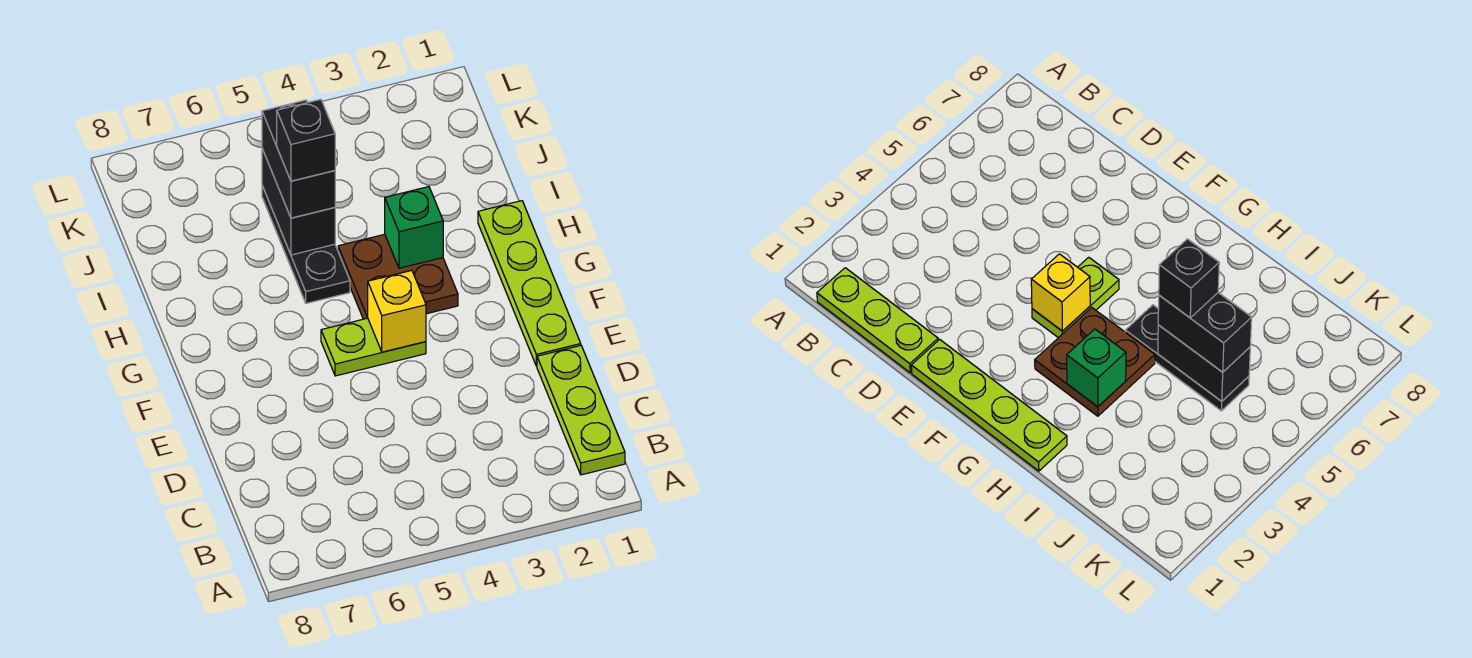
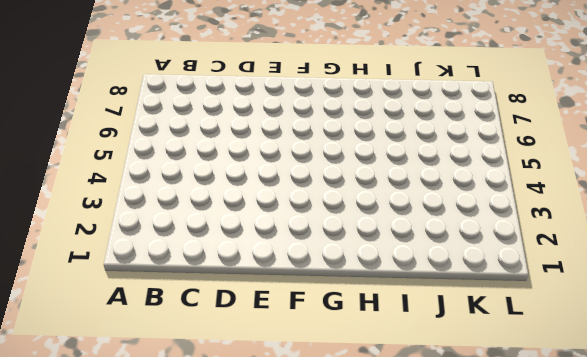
none -> lime plate B1:D1 level 1
none -> lime plate E1:H1 level 1

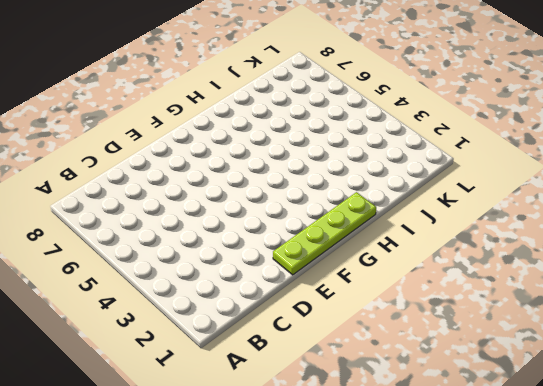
none -> lime plate B1:D1 level 1
none -> lime plate F4:F5 level 1

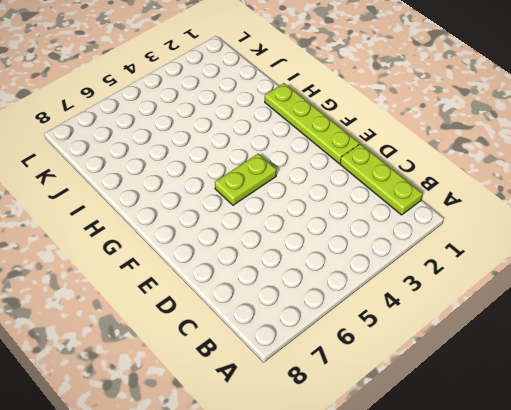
none -> brown plate G3:H4 level 1
none -> black plate H5:J5 level 1

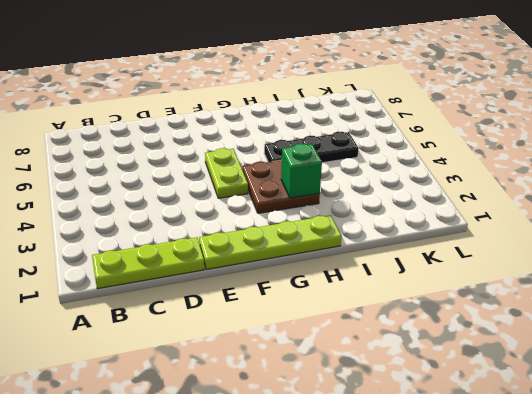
none -> yellow brick F4 level 2
none -> black brick I5:J5 level 2

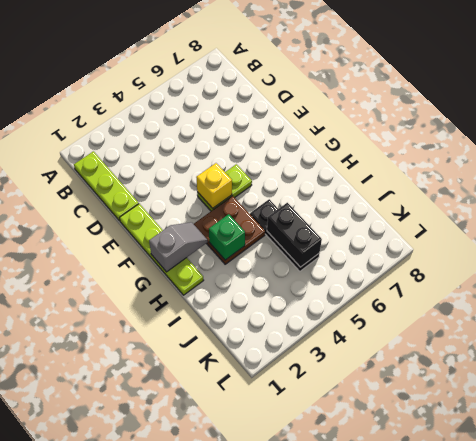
grey slope G1:G2 level 2 top 1 -> none
none -> black brick I5:J5 level 3
none -> black brick I5 level 4

